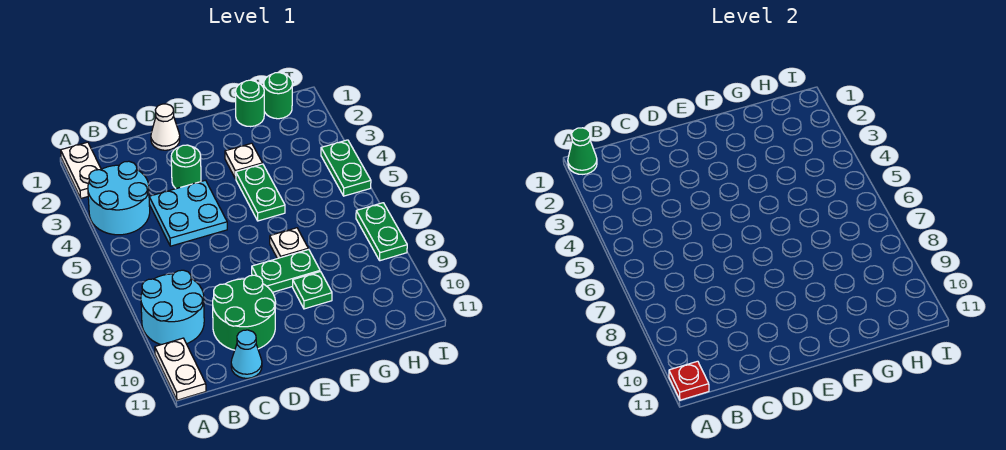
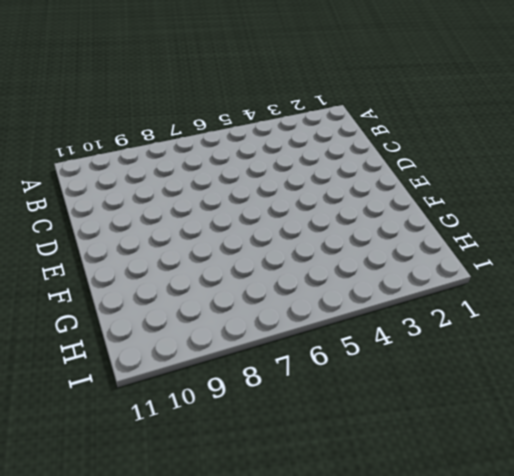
none -> white plate A1:A2 level 1
none -> cyan round brick A3:B4 level 1
none -> cyan round brick A8:B9 level 1

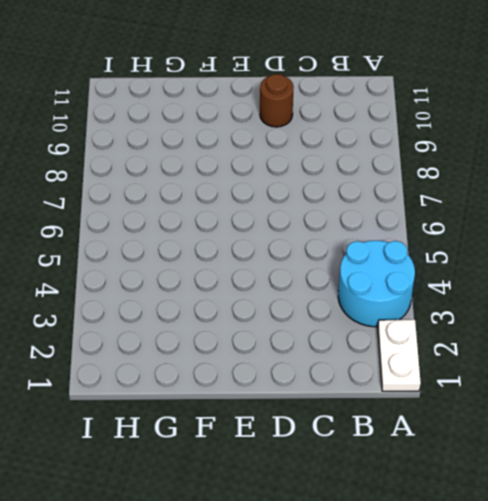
brown round brick D10 level 1 -> green round brick C9:D10 level 1
none -> cyan round brick A8:B9 level 1
none -> white plate A10:A11 level 1
none -> cyan plate C4:D5 level 1

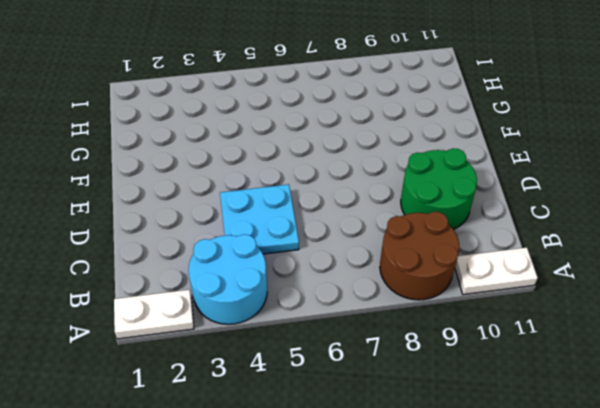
brown round brick A8:B9 level 1 -> cyan round brick A8:B9 level 1
none -> cyan cone C11 level 1
none -> white cone D1 level 1
none -> green round brick D3 level 1

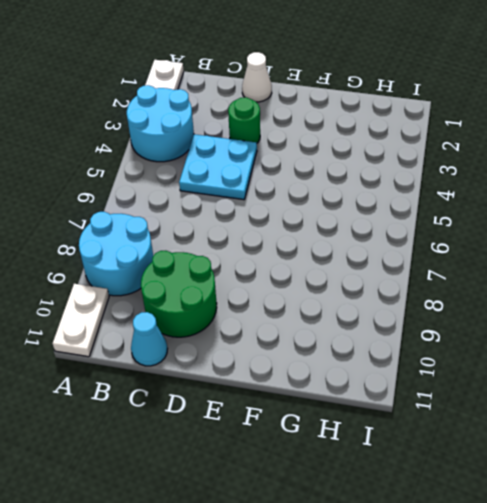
none -> green plate E8:F8 level 1
none -> white plate F3 level 1
none -> green plate F4:F5 level 1

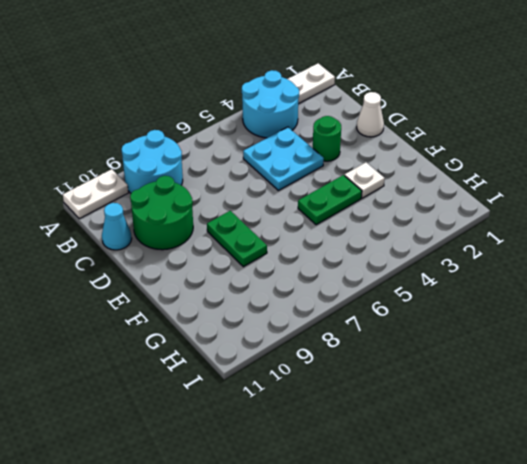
none -> white plate F7 level 1
none -> green plate F9 level 1
none -> green round brick G1 level 1

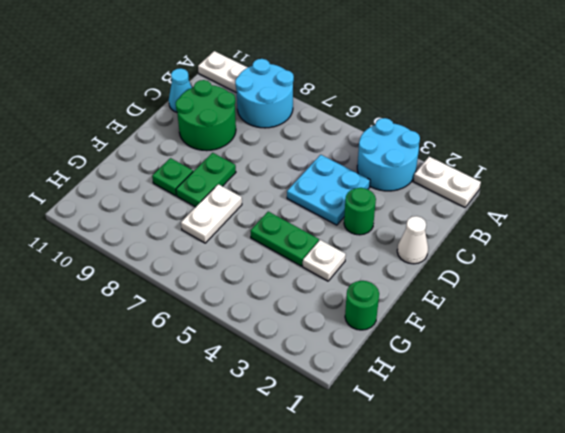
white plate F7:G7 level 1 -> white plate F7 level 1
none -> green round brick H1 level 1
none -> green plate I4:I5 level 1
none -> green plate I7:I8 level 1

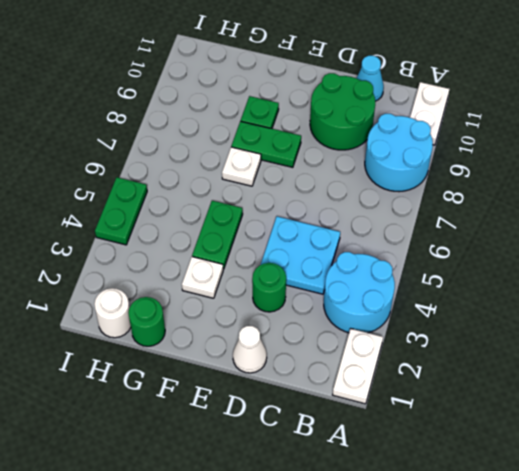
white round brick H1 level 1 -> green round brick H1 level 1
none -> green plate I7:I8 level 1
none -> green cone A1 level 2
none -> red plate A11 level 2

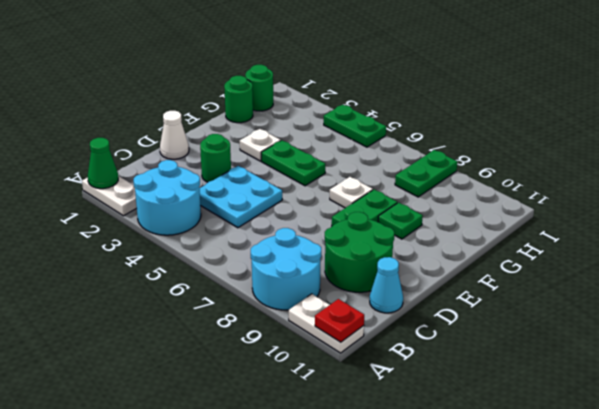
green plate H8:I8 level 1 -> green plate I7:I8 level 1

